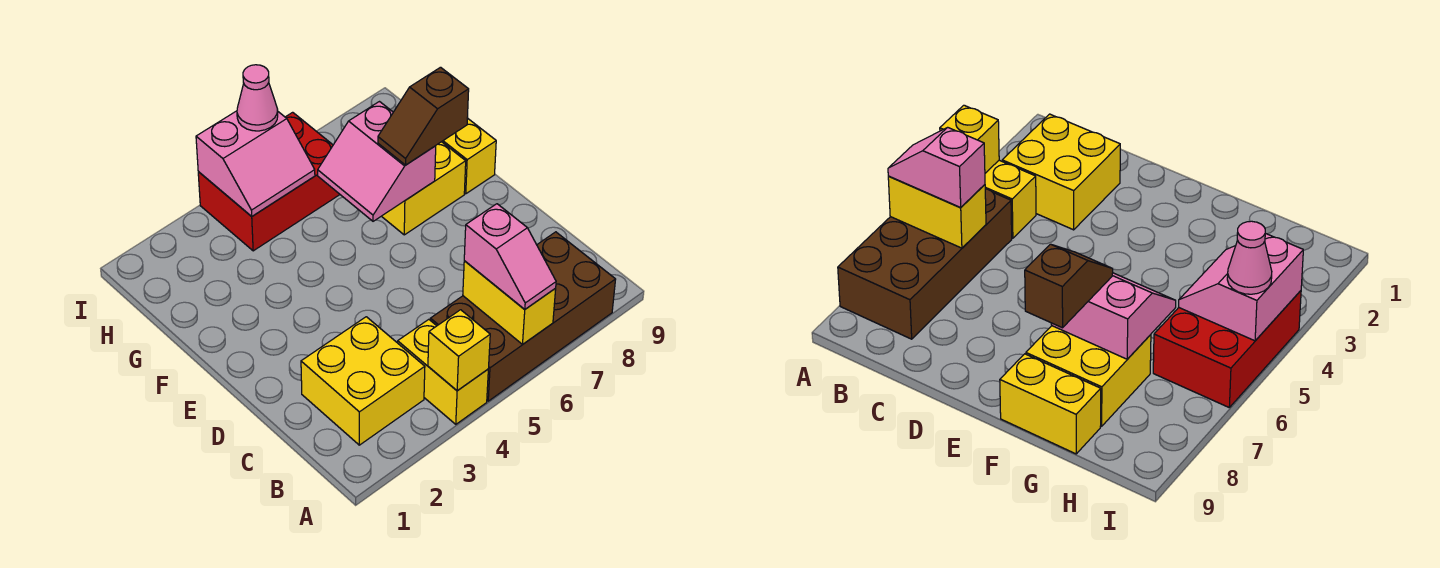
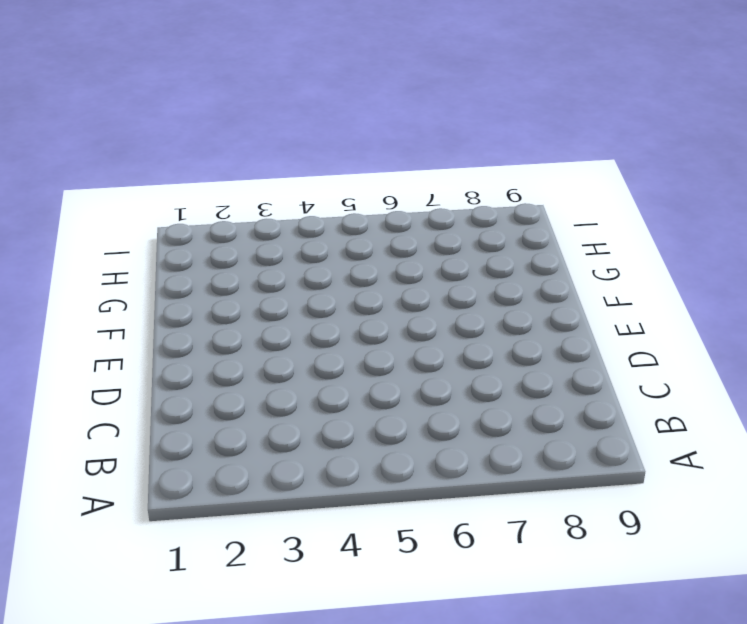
none -> yellow brick A4:B4 level 1
none -> brown brick A5:B8 level 1
none -> yellow brick B2:C3 level 1

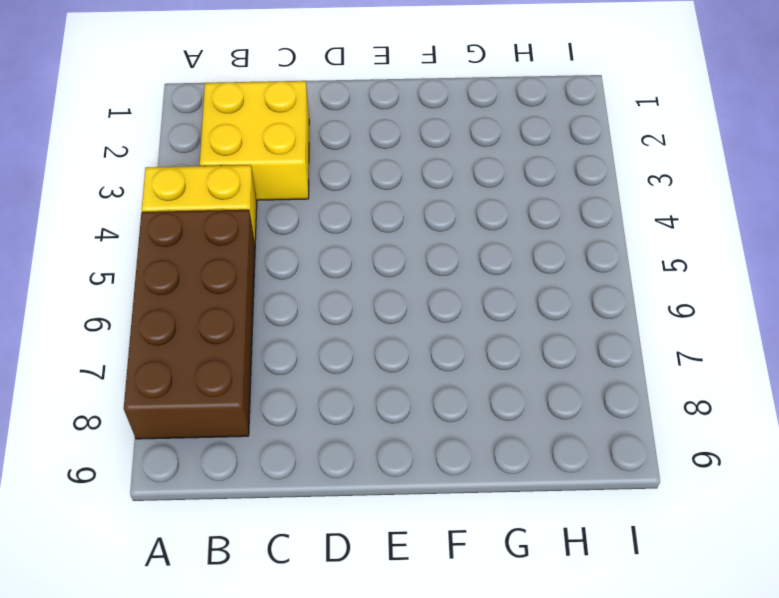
none -> yellow brick F7:G8 level 1
none -> yellow brick F9:G9 level 1
none -> red brick H4:I6 level 1

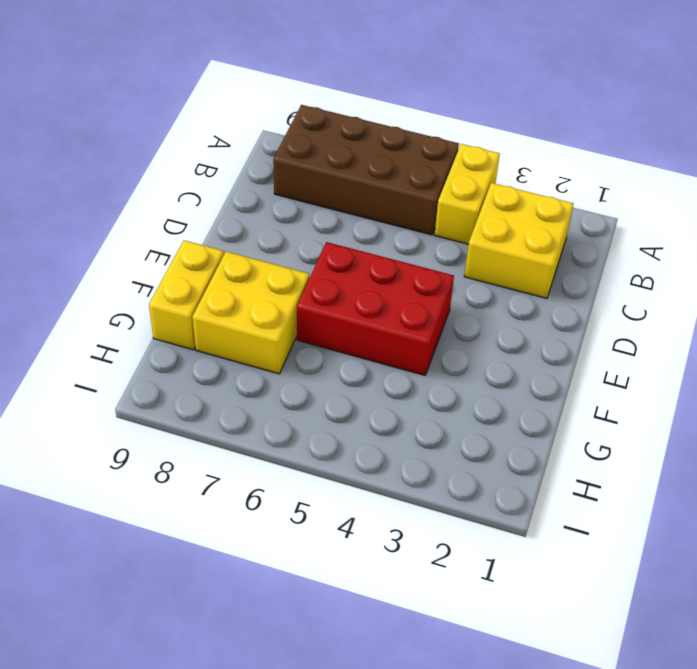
red brick E4:F6 level 1 -> red brick H4:I6 level 1
none -> yellow brick A4 level 2
none -> yellow brick A6:B6 level 2
none -> pink slope F6:G7 level 2 top 7

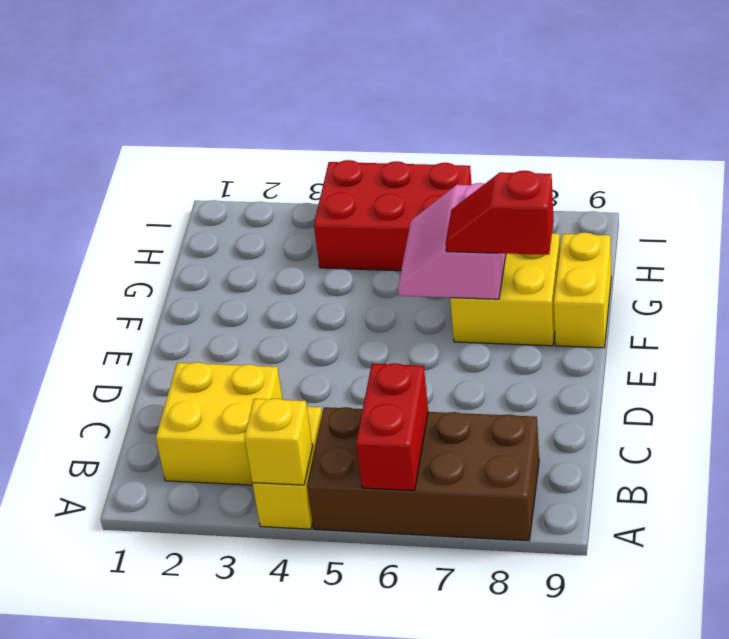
red brick A6:B6 level 2 -> yellow brick A6:B6 level 2
red slope F7:F8 level 3 top 8 -> brown slope F7:F8 level 3 top 8
none -> pink slope H4:I5 level 2 top I
none -> pink slope A6:B6 level 3 top B
none -> pink cone I5 level 3

